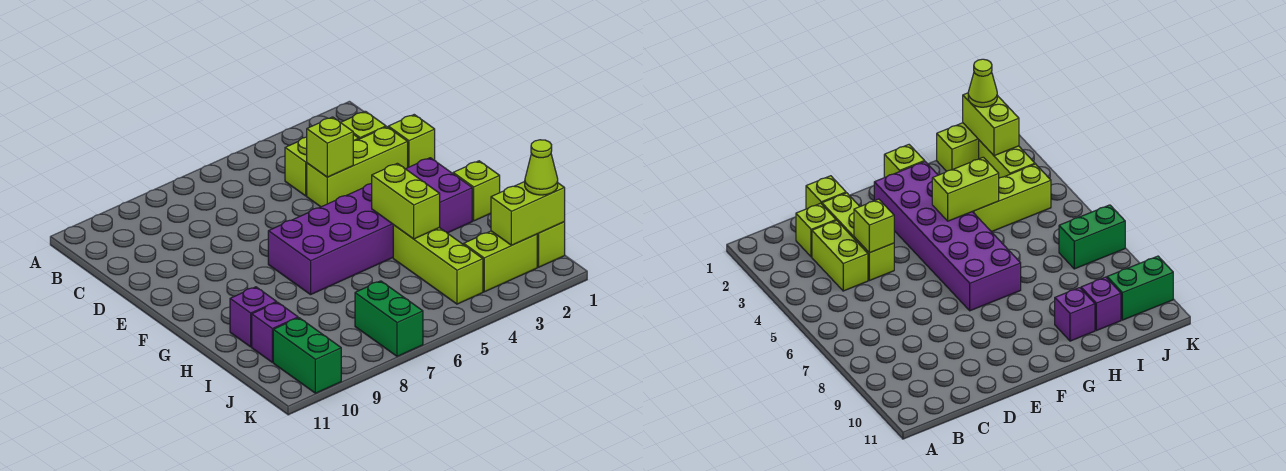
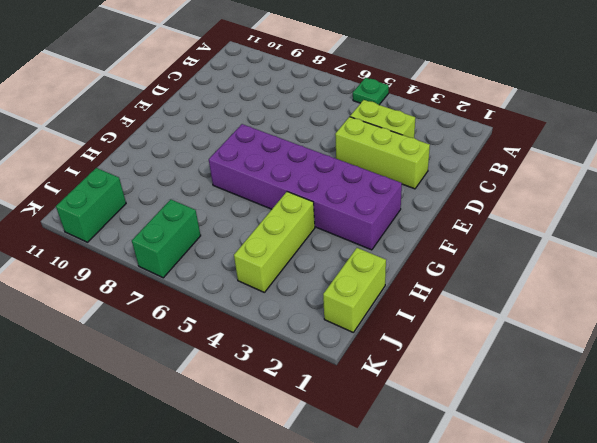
green plate A5 level 1 -> none
none -> lime brick C2 level 1
none -> lime brick D1 level 1
none -> lime brick G1 level 1

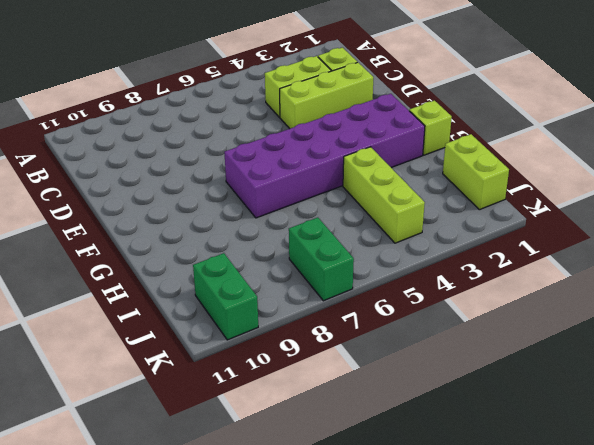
none -> lime brick D1 level 1
none -> purple brick H10 level 1
none -> purple brick I10 level 1

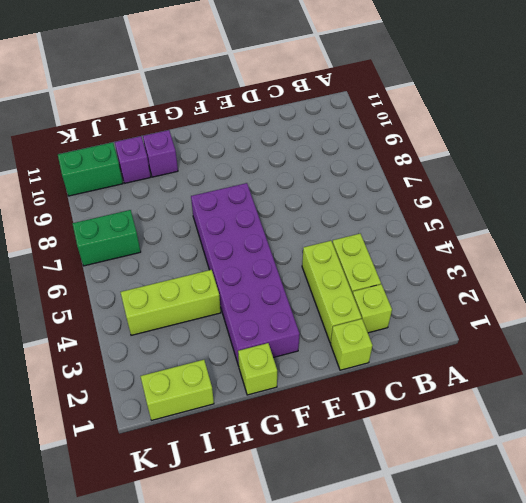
none -> lime brick J2:J3 level 1
none -> lime brick D4 level 2
none -> lime brick G4:H4 level 2

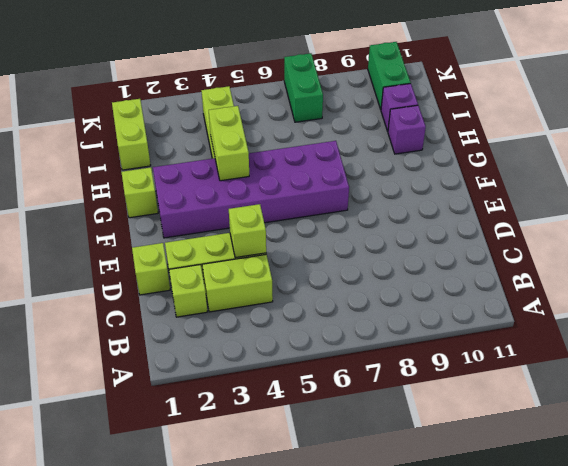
none -> lime brick J2:J3 level 1
none -> lime brick J1:J2 level 2
none -> lime cone J1 level 3

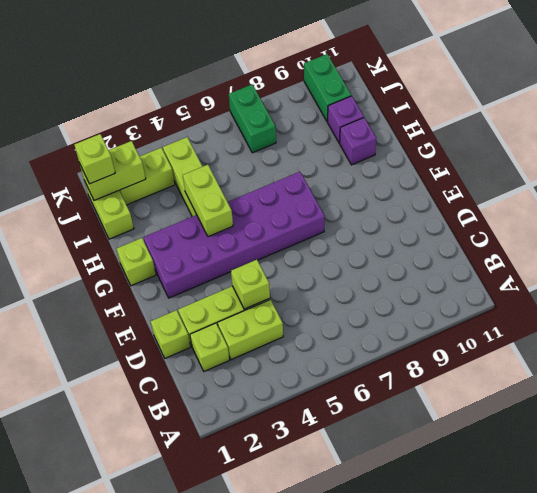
lime brick J1 level 3 -> lime cone J1 level 3

